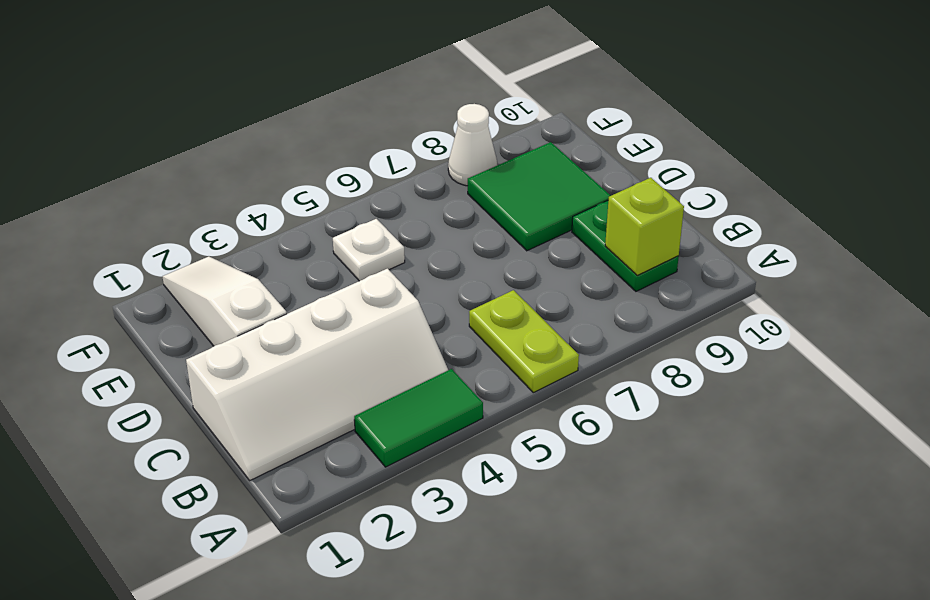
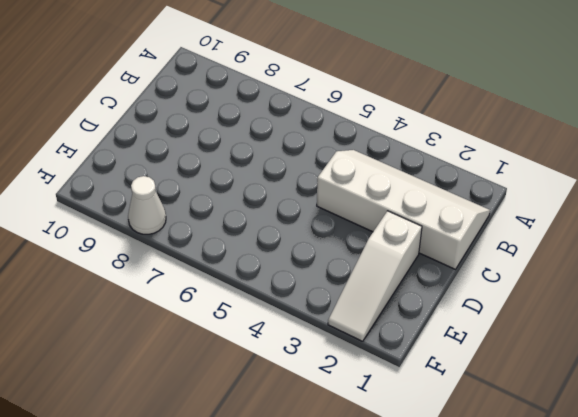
none -> green tile A3:A4 level 1
none -> lime plate A6:B6 level 1

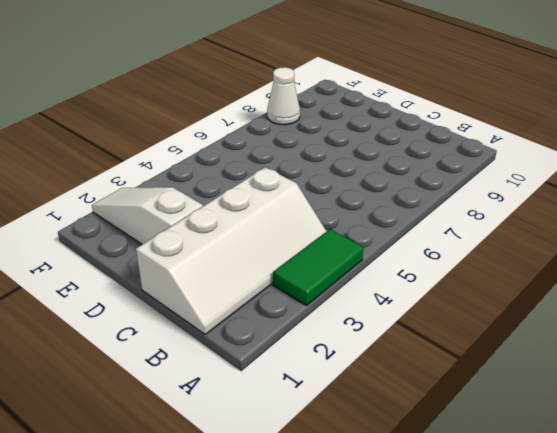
none -> lime plate A6:B6 level 1
none -> green plate B9:C9 level 1

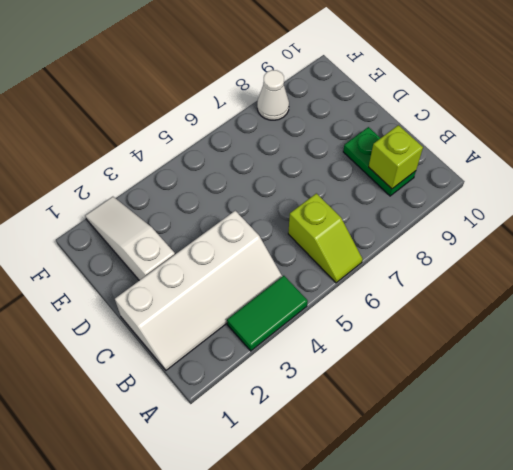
lime slope A6:B6 level 1 top B -> lime plate A6:B6 level 1
none -> green tile D8:E9 level 1
none -> white plate E5 level 1

